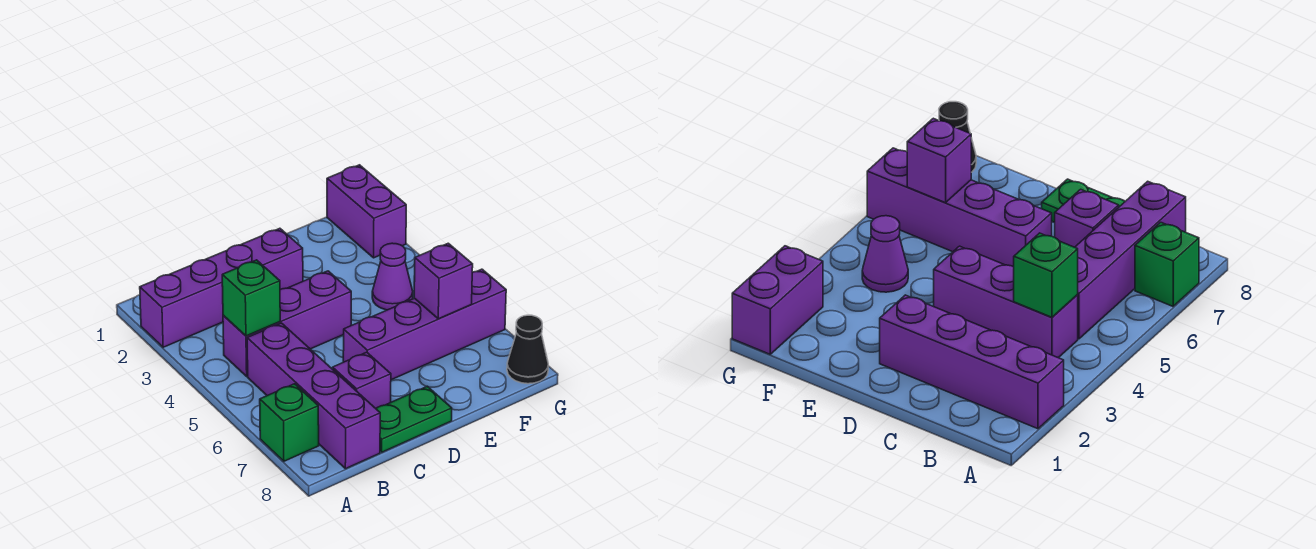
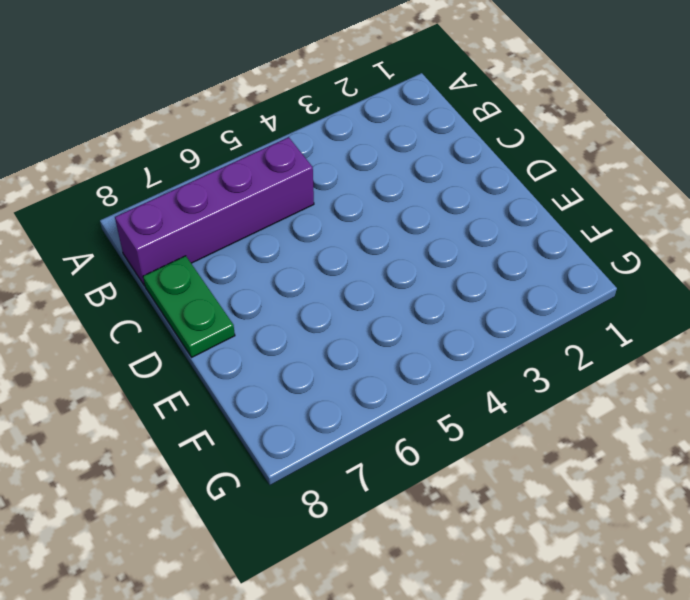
none -> purple brick A2:D2 level 1
none -> green brick A7 level 1
none -> purple brick B4:D4 level 1

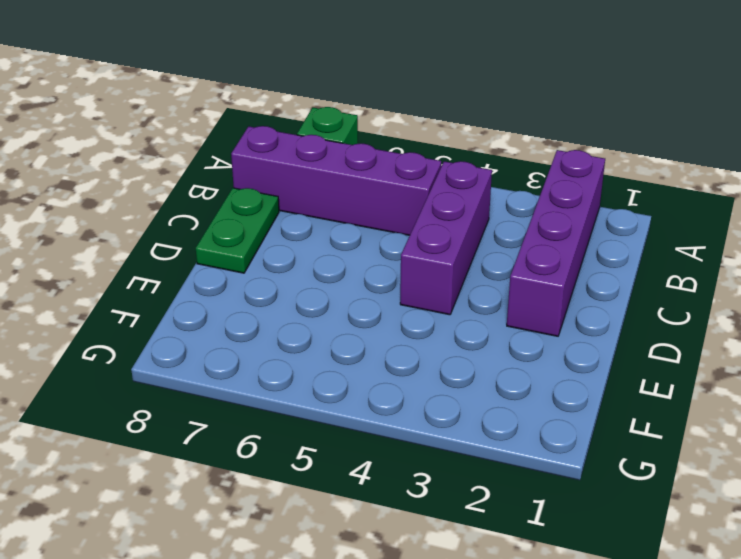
none -> purple brick C7 level 1
none -> purple brick D6:G6 level 1
none -> purple cone F4 level 1

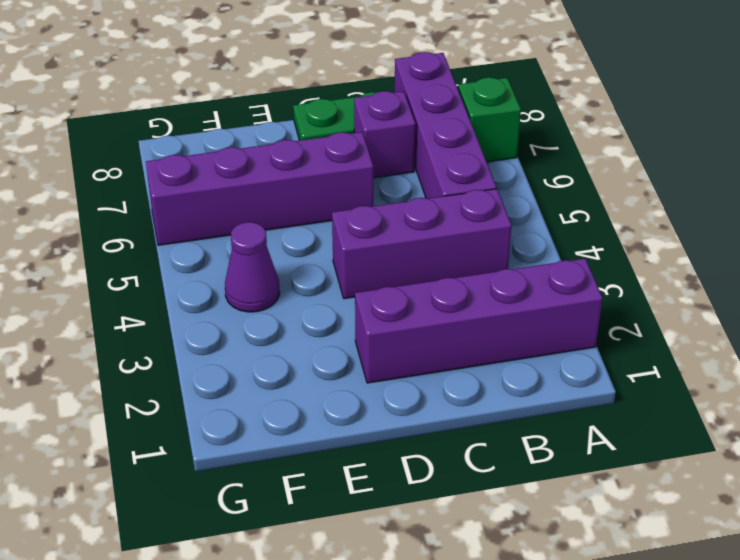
none -> purple brick G1:G2 level 1
none -> black cone G8 level 1
none -> green brick B4 level 2

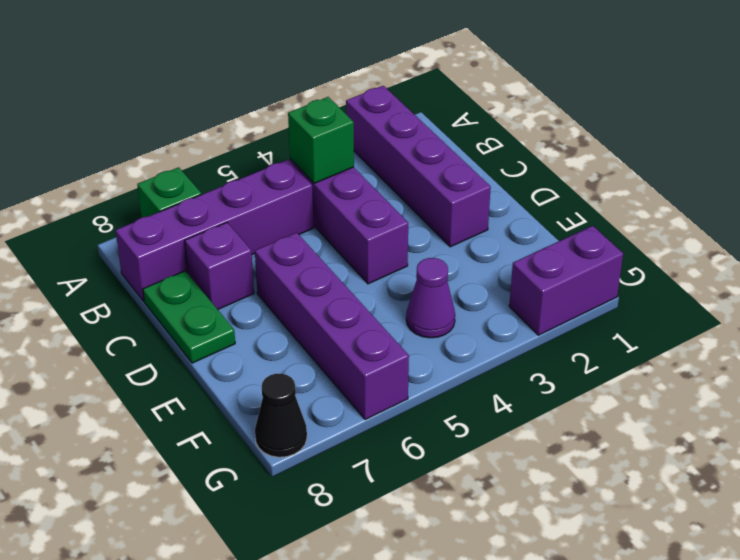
none -> purple brick F6 level 2

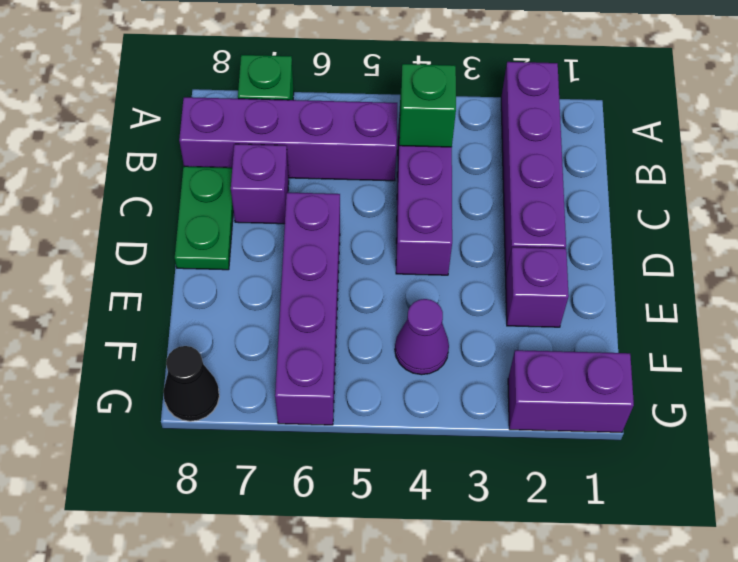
purple brick E2 level 1 -> purple brick F6 level 2

